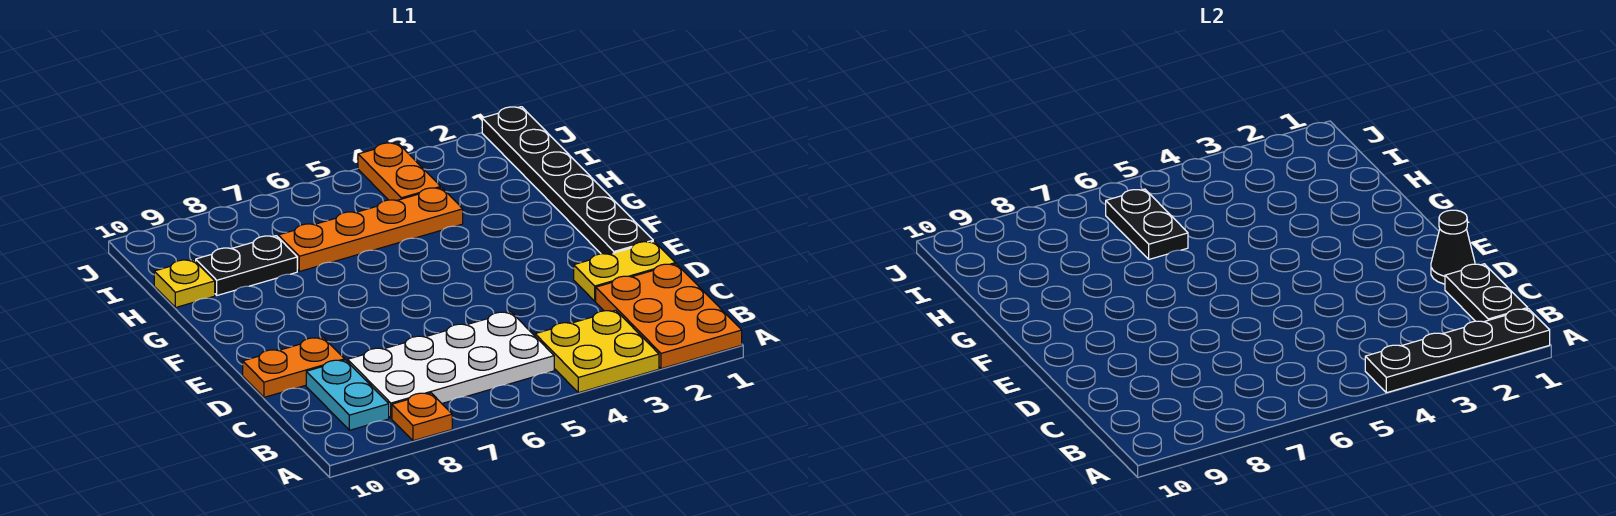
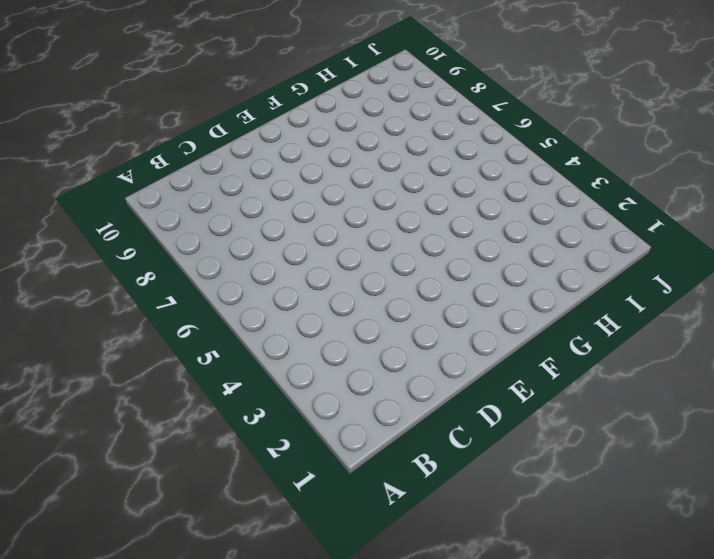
none -> orange plate A1:C2 level 1
none -> yellow plate A3:B4 level 1
none -> orange plate A8 level 1

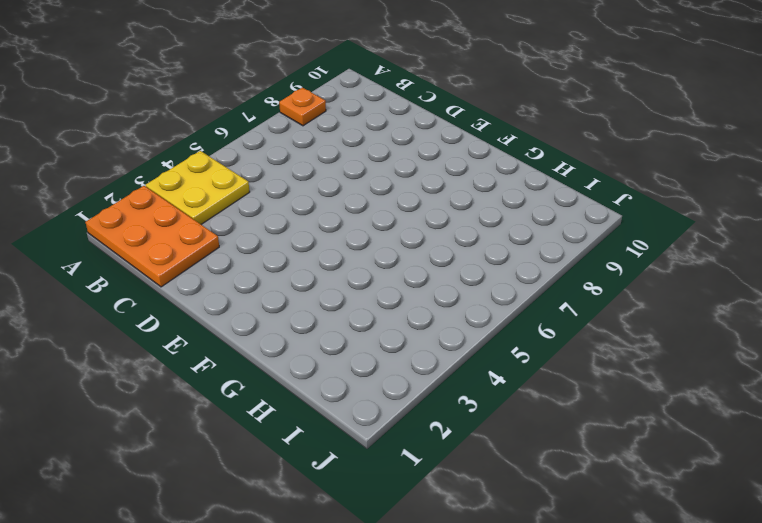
none -> white plate B5:C8 level 1
none -> cyan plate B9:C9 level 1
none -> yellow plate D1:D2 level 1

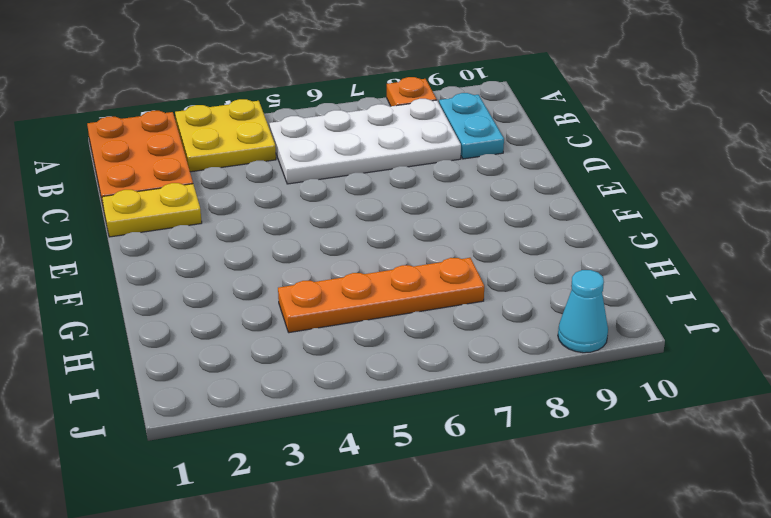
cyan cone J9 level 1 -> none
none -> orange plate D9:D10 level 1
none -> black plate E1:J1 level 1
none -> black plate H8:H9 level 1

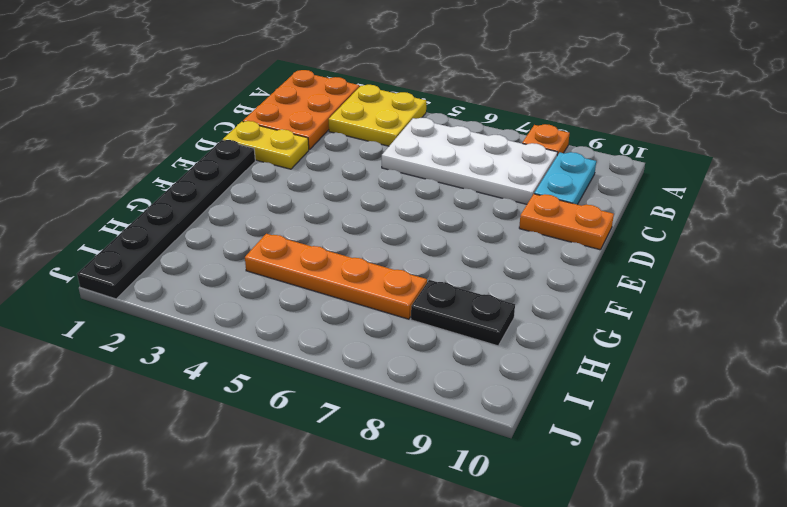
none -> yellow plate H10 level 1
none -> orange plate I4:J4 level 1
none -> black plate A1:A4 level 2

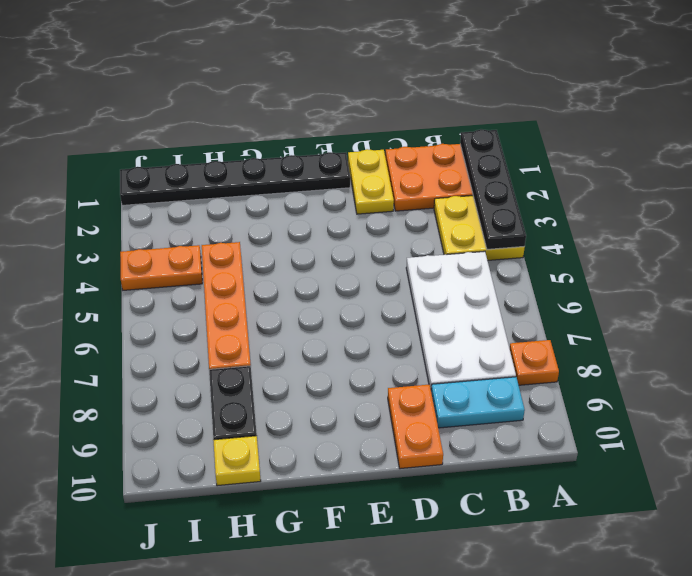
none -> black plate B1:C1 level 2
none -> black cone D1 level 2
none -> black plate H6:I6 level 2

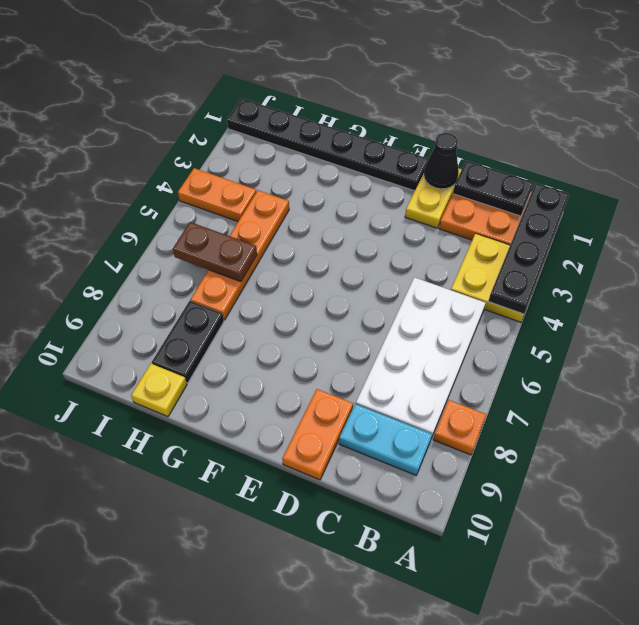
brown plate H6:I6 level 2 -> black plate H6:I6 level 2

